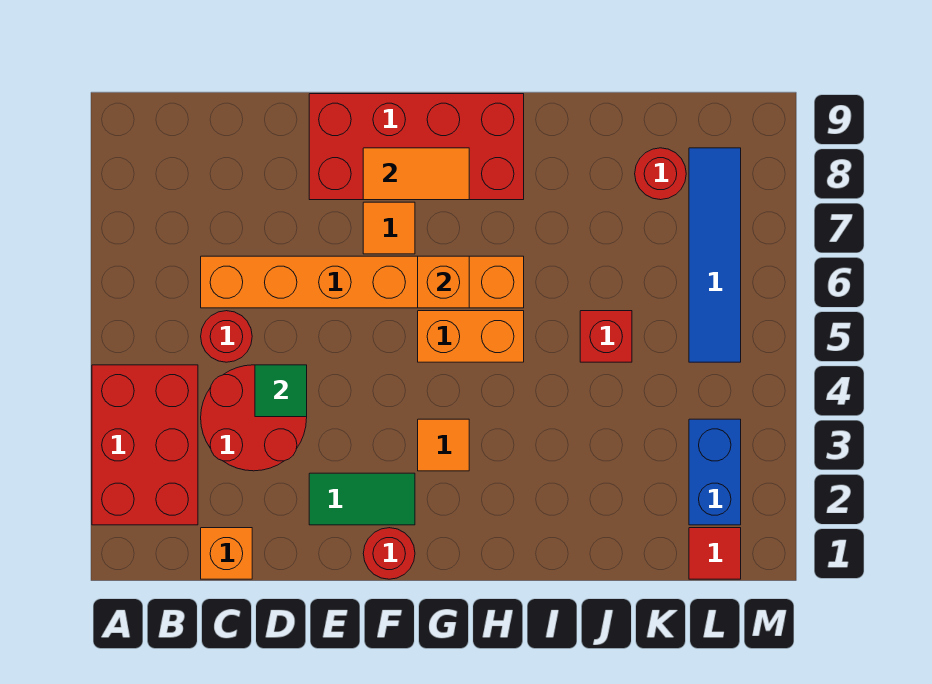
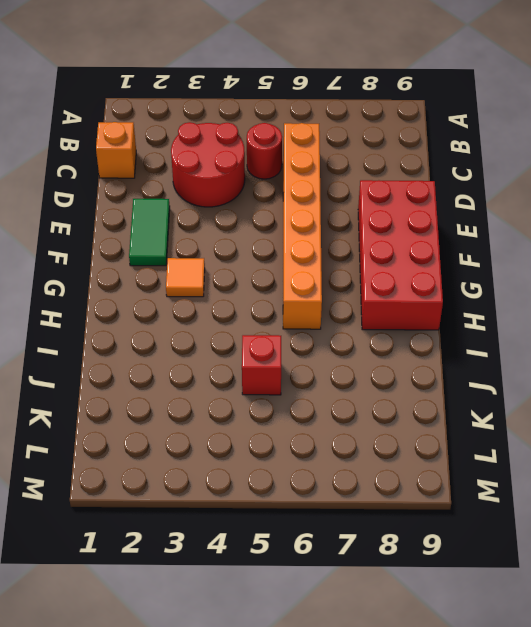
none -> red brick A2:B4 level 1
none -> red round brick F1 level 1
none -> orange tile F7 level 1

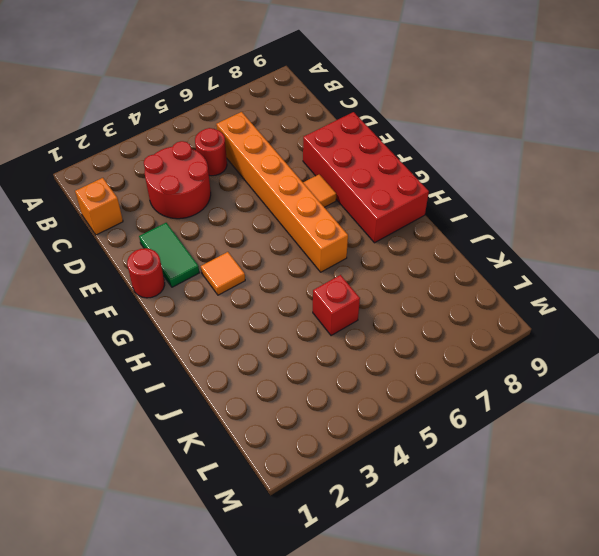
none -> red brick A2:B4 level 1
none -> orange brick G5:H5 level 1
none -> red round brick K8 level 1

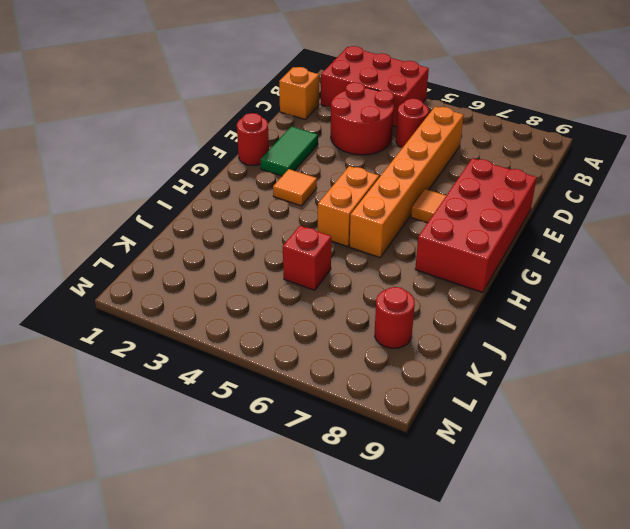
none -> red tile L1 level 1
none -> blue brick L2:L3 level 1
none -> blue tile L5:L8 level 1

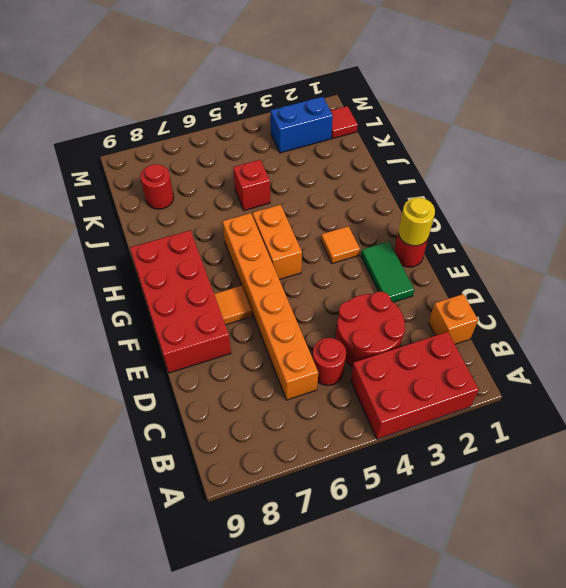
yellow round brick F1 level 2 -> none
none -> blue tile L5:L8 level 1
none -> green tile D4 level 2
none -> orange tile F8:G8 level 2

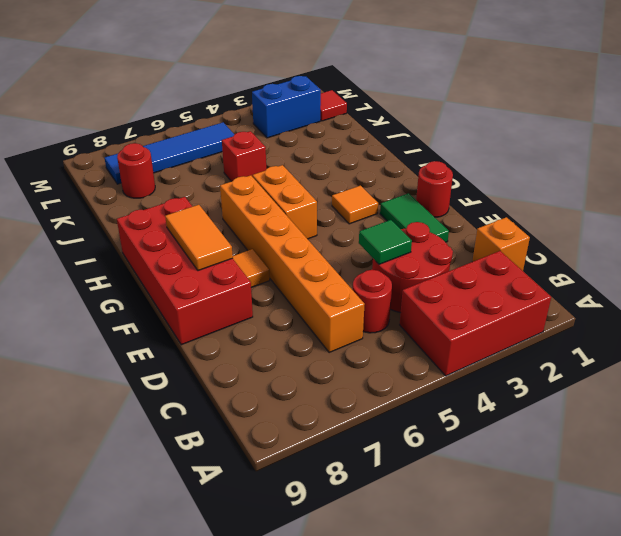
none -> orange brick G6 level 2

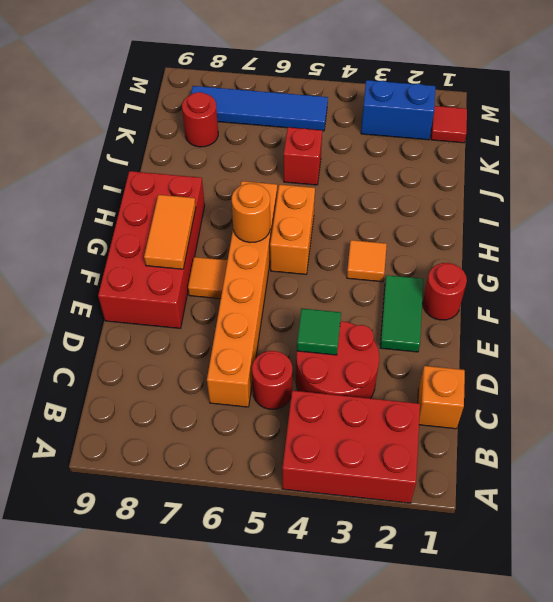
orange round brick G6 level 2 -> orange brick G6 level 2

